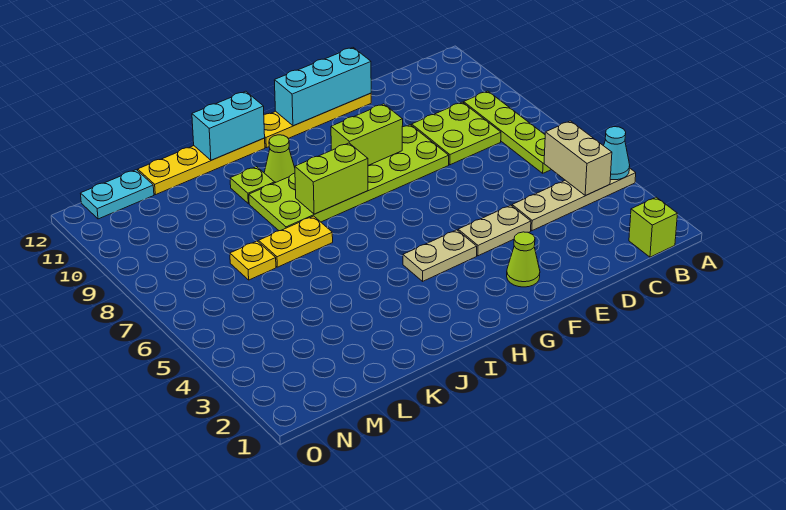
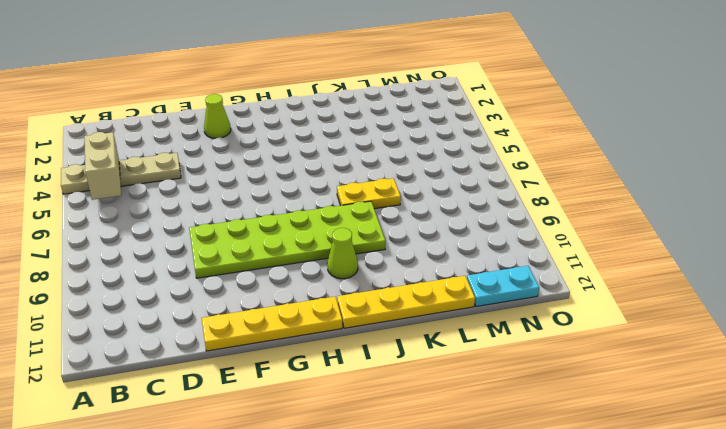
none -> lime brick B1 level 1
none -> lime plate B6:B9 level 1
none -> lime plate C8:D9 level 1

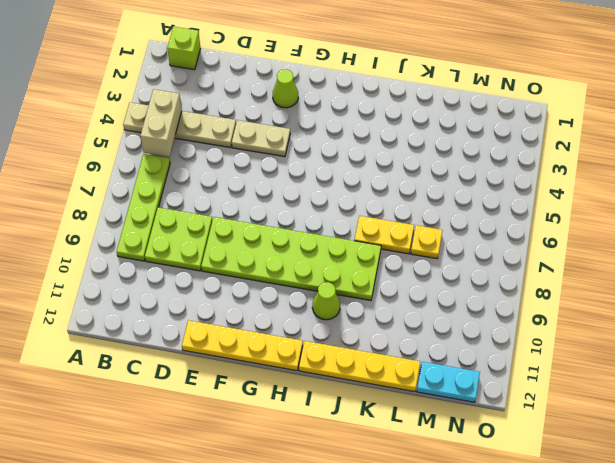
none -> tan plate G4:H4 level 1
none -> lime plate J10 level 1
none -> cyan cone A4 level 2

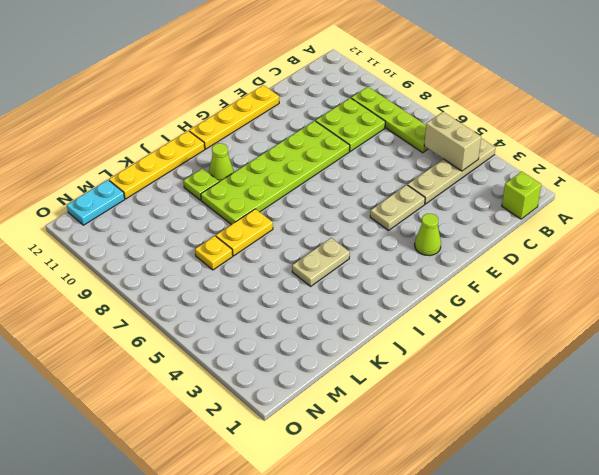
tan plate I4:J4 level 1 -> tan plate G4:H4 level 1
none -> cyan cone A4 level 2
none -> cyan brick E12:G12 level 2
none -> lime brick F9:G9 level 2

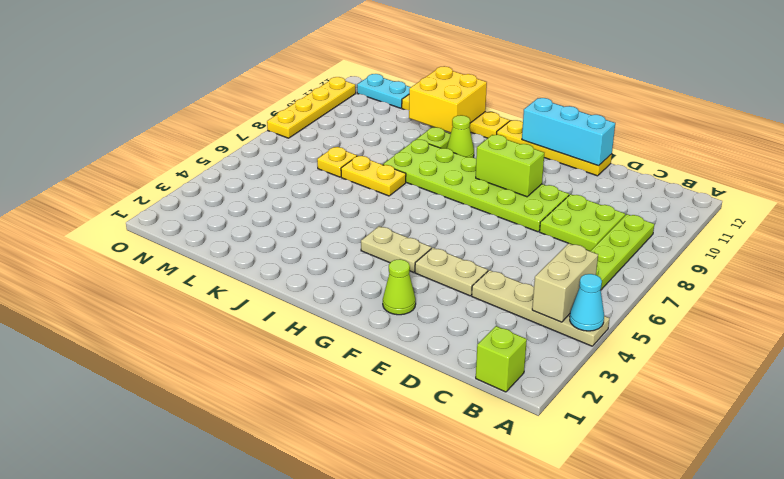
yellow brick J11:K12 level 2 -> cyan brick I12:J12 level 2
yellow plate O8:O11 level 1 -> none
none -> lime brick H8:I8 level 2

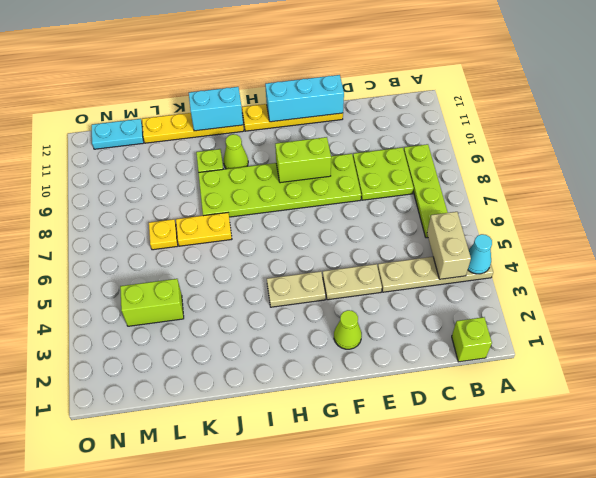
lime brick L4:M4 level 1 -> lime brick H8:I8 level 2

